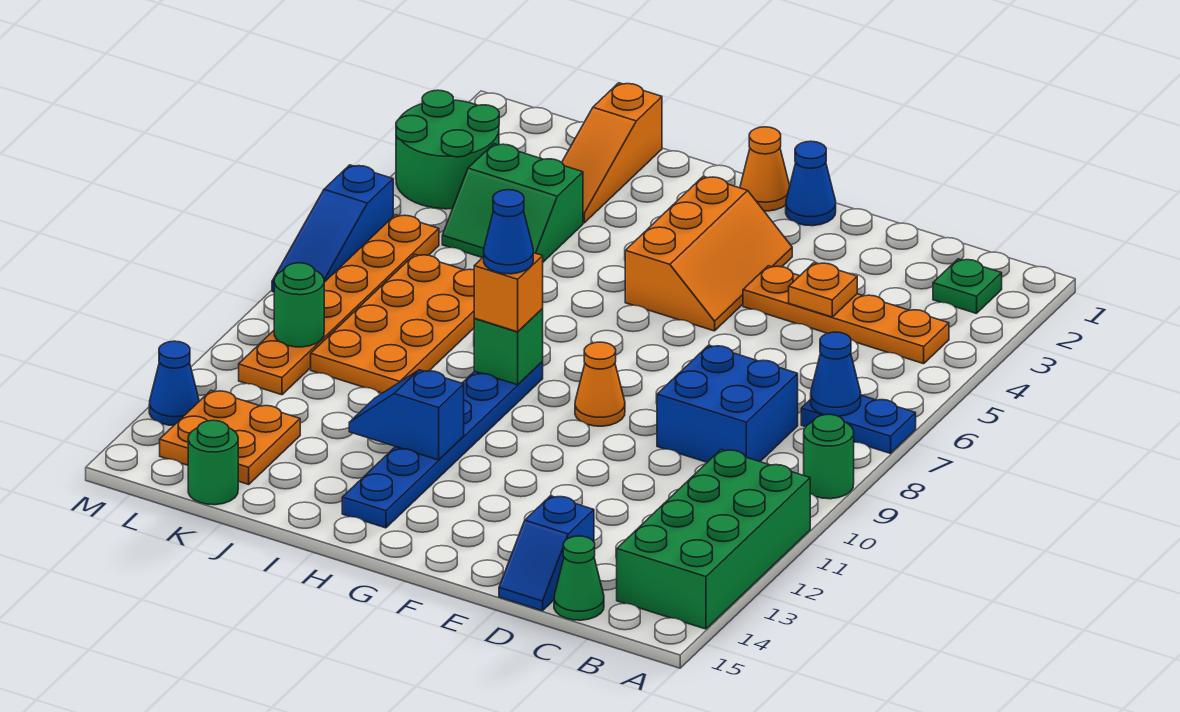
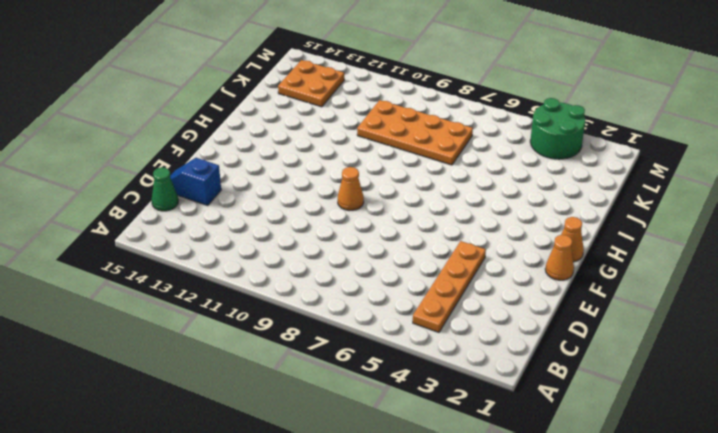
orange cone F1 level 1 -> blue cone F1 level 1
none -> blue plate A7:B7 level 1
none -> green round brick A9 level 1
none -> green brick A11:B14 level 1

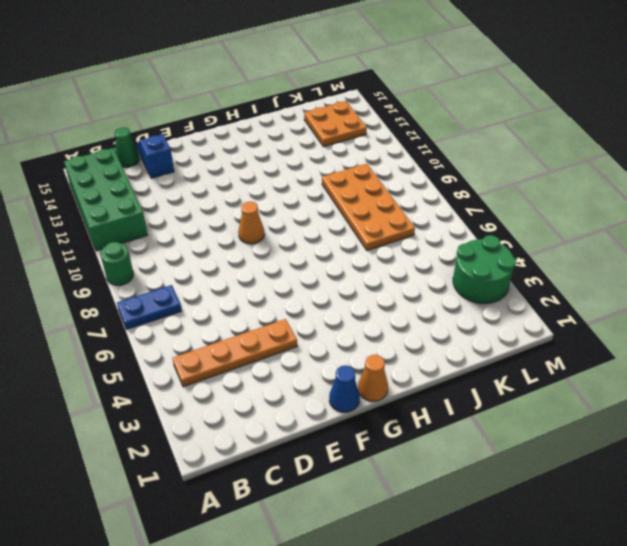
none -> green plate B2 level 1
none -> blue brick C8:D9 level 1
none -> orange slope F3:G5 level 1 top G

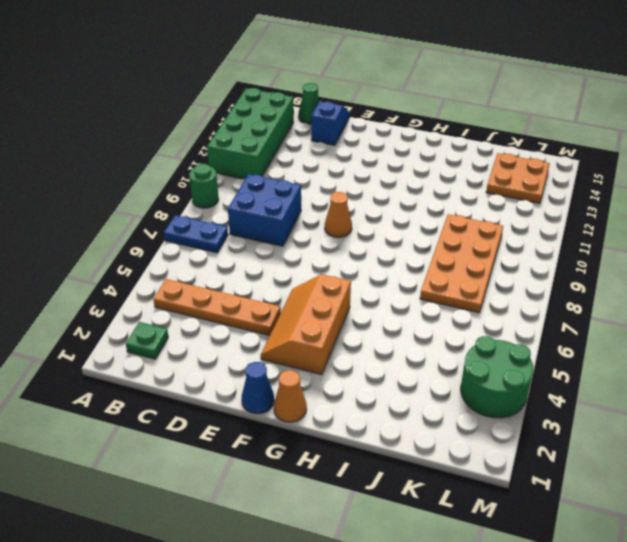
none -> blue plate H9:H14 level 1
none -> orange slope J1:J3 level 1 top 1
none -> green slope J4:K5 level 1 top 4

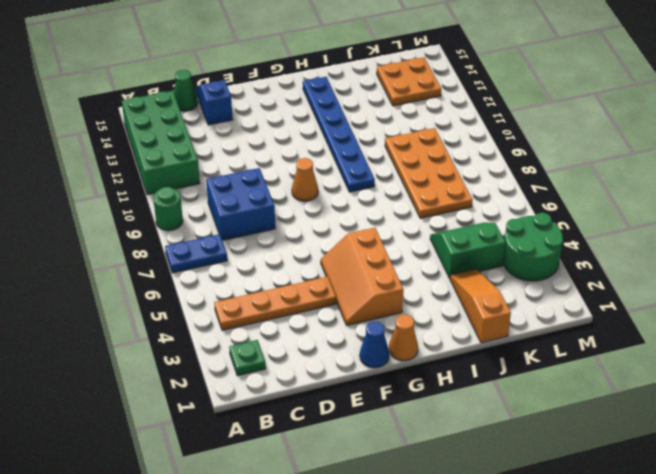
none -> green round brick K15 level 1
none -> orange plate L6:L11 level 1
none -> blue slope M6:M8 level 1 top 6

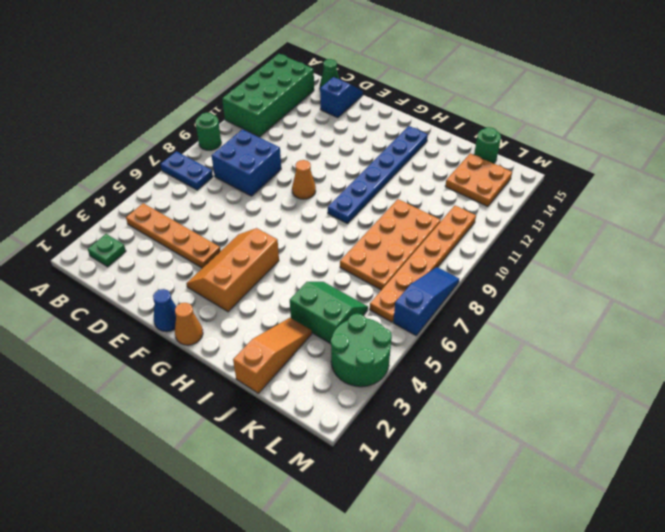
none -> blue cone M13 level 1
none -> blue cone B7 level 2
none -> orange plate D4 level 2

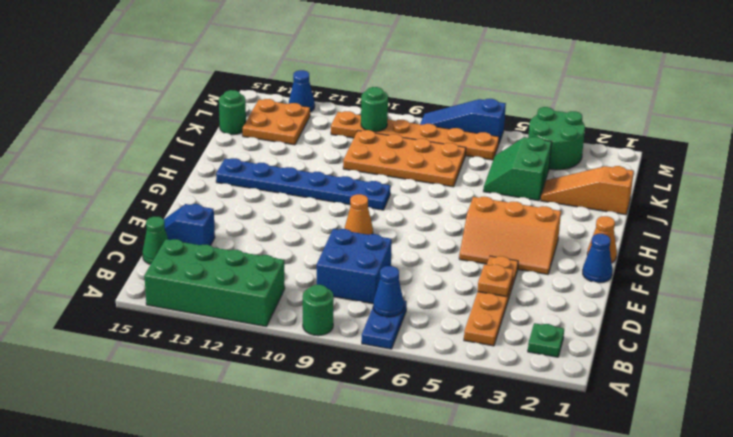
none -> green brick H9 level 2
none -> blue slope H12:I12 level 2 top H
none -> orange brick H9 level 3

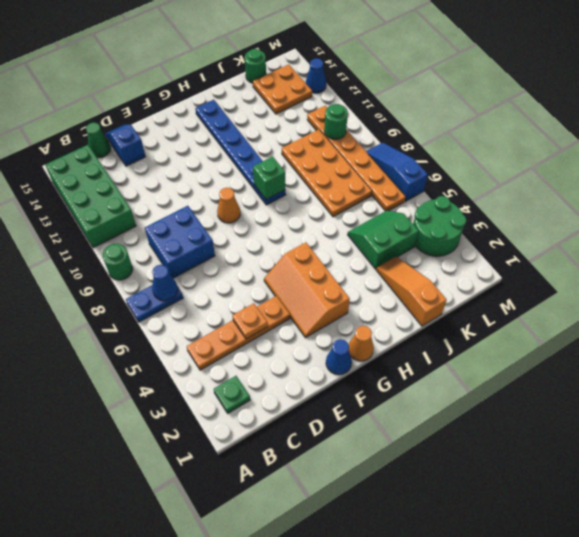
none -> blue slope H12:I12 level 2 top H
none -> orange brick H9 level 3
none -> blue cone H9 level 4

